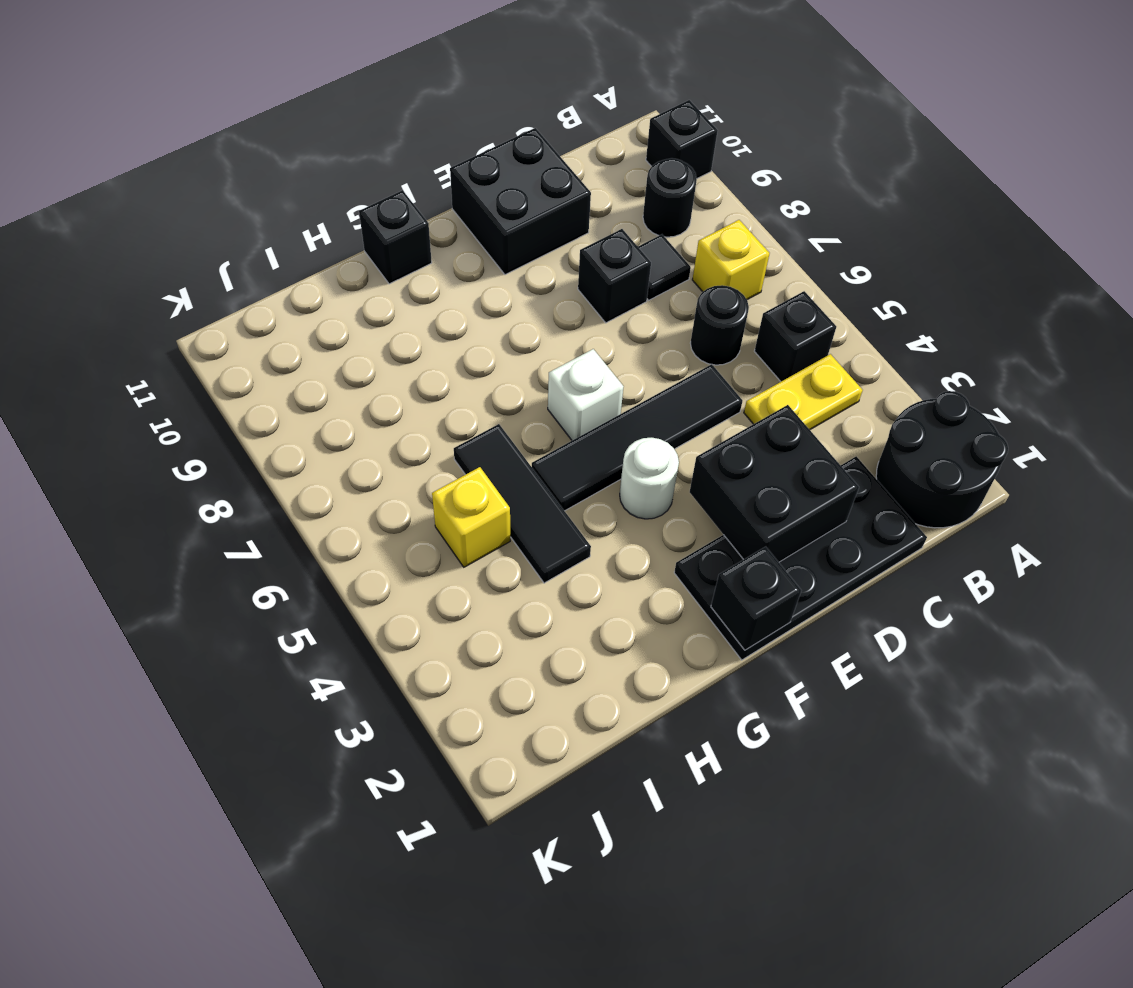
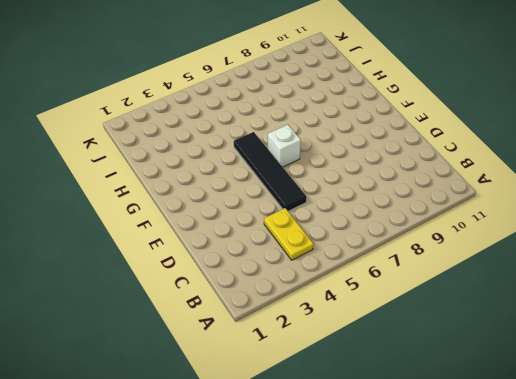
none -> black round brick A1:B2 level 1
none -> black brick A10 level 1
none -> black brick B5 level 1

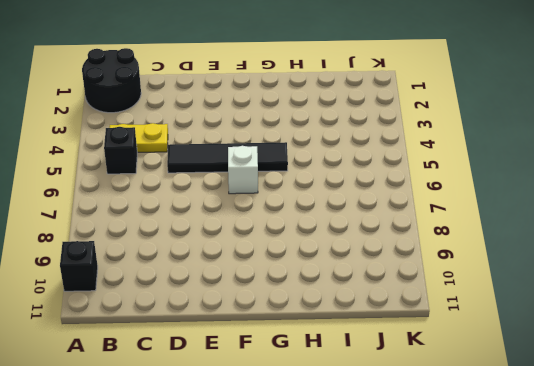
none -> yellow brick B7 level 1
none -> black round brick B9 level 1
none -> black plate C1:F2 level 1

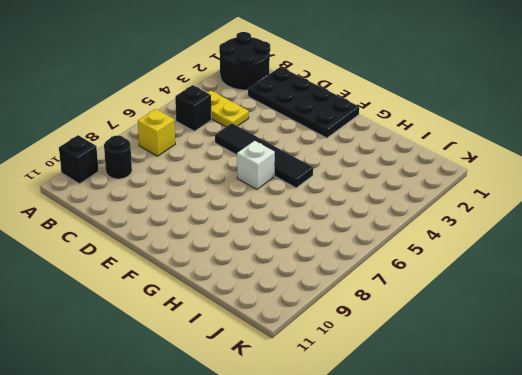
none -> black round brick C6 level 1
none -> black tile C8 level 1
none -> black brick D8 level 1

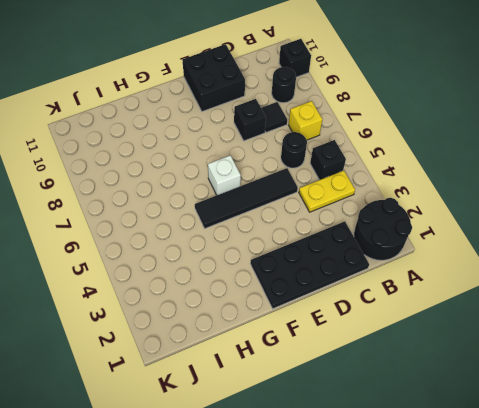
none -> white round brick F4 level 1
none -> black brick G11 level 1
none -> black tile H4:H6 level 1

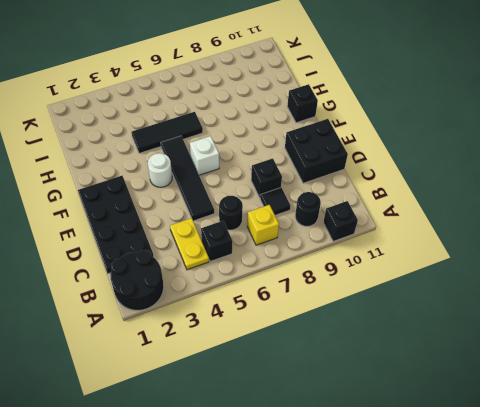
none -> yellow brick I5 level 1
none -> black brick D2:E3 level 2
none -> black brick F1 level 2

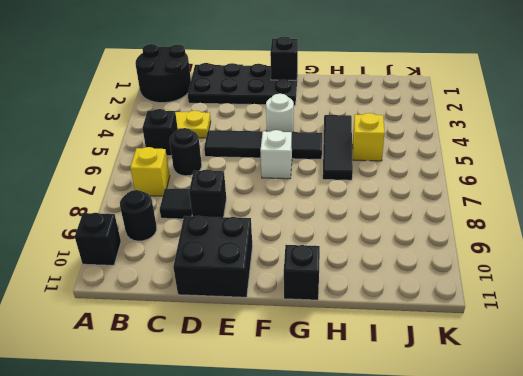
none -> black brick D2:E3 level 2

